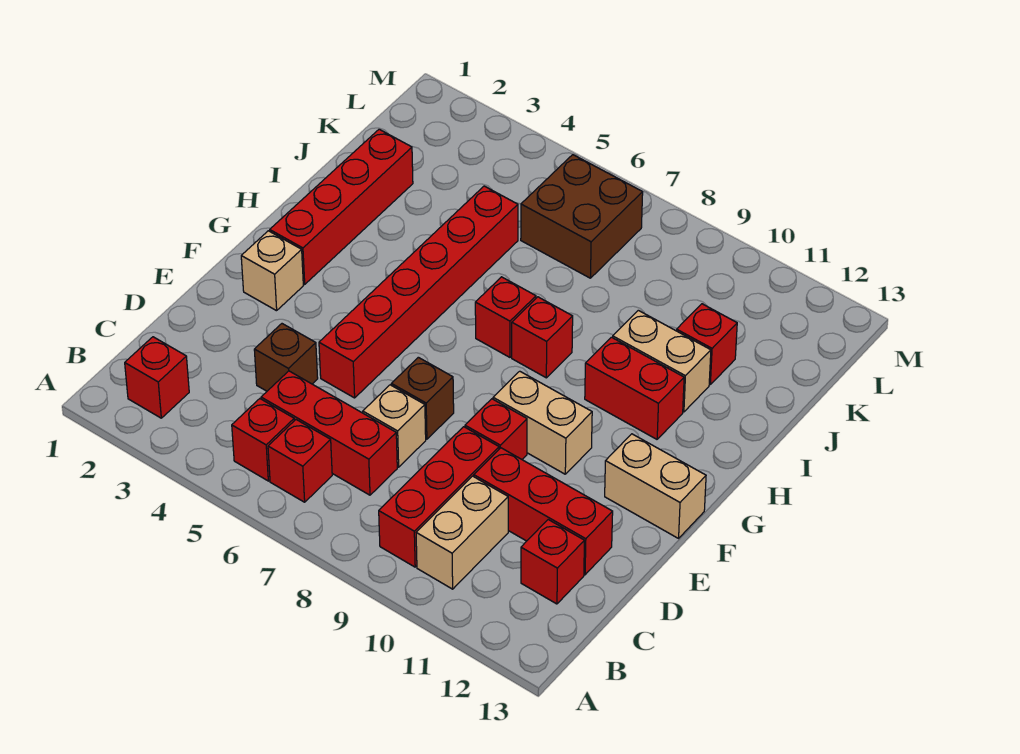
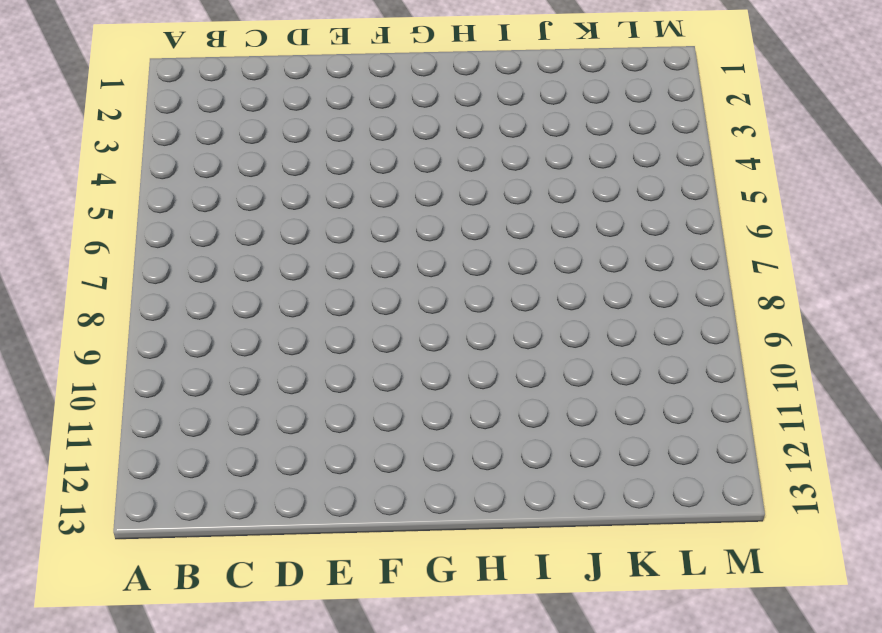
none -> red brick B2 level 1
none -> red brick B5 level 1
none -> red brick B6 level 1

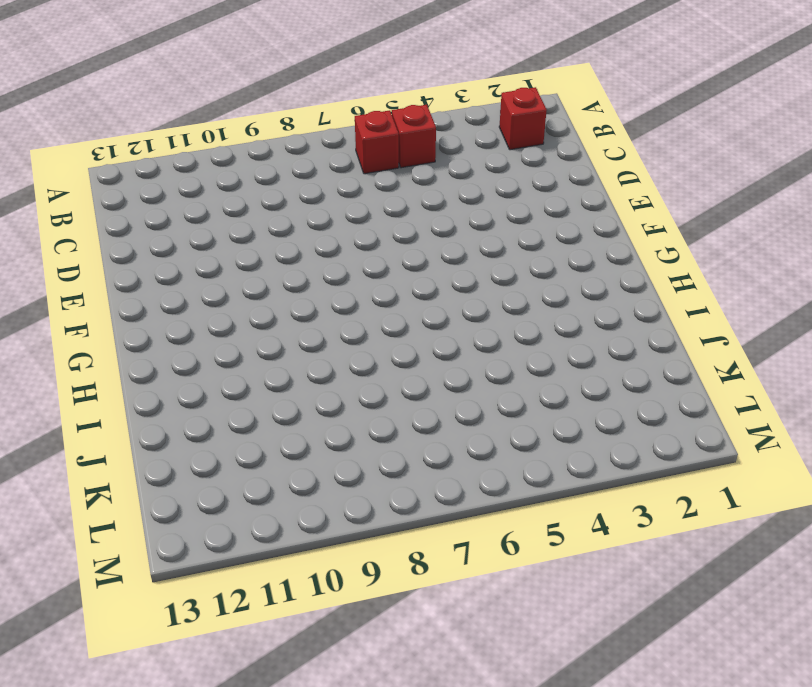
none -> red brick B9:D9 level 1
none -> tan brick B10:C10 level 1
none -> red brick C5:C7 level 1

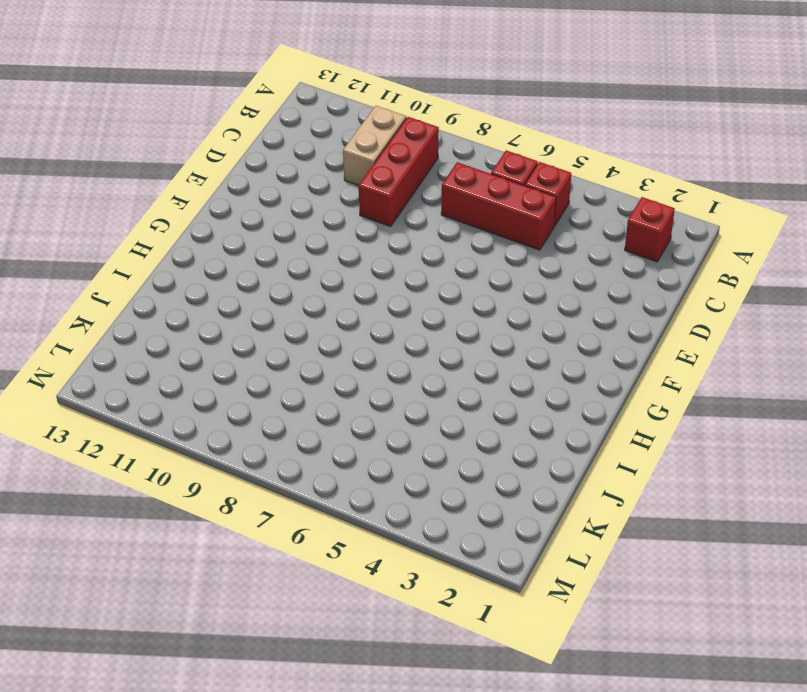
none -> red brick C12 level 1
none -> brown brick D4 level 1
none -> tan brick D7 level 1

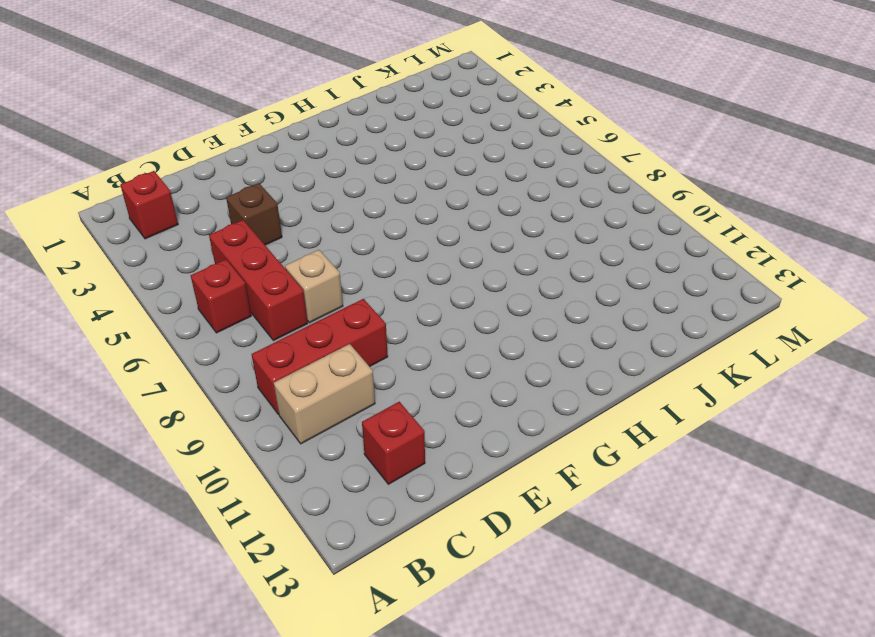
none -> red brick B5 level 1
none -> red brick D10:D12 level 1
none -> red brick E5:J5 level 1

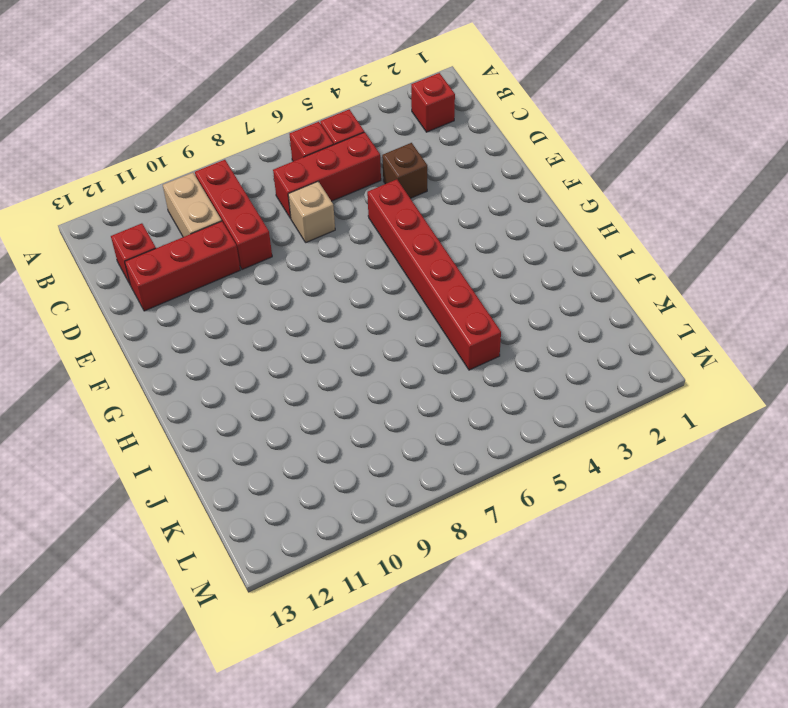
none -> brown brick E7 level 1
none -> red brick E9 level 1
none -> tan brick F2 level 1

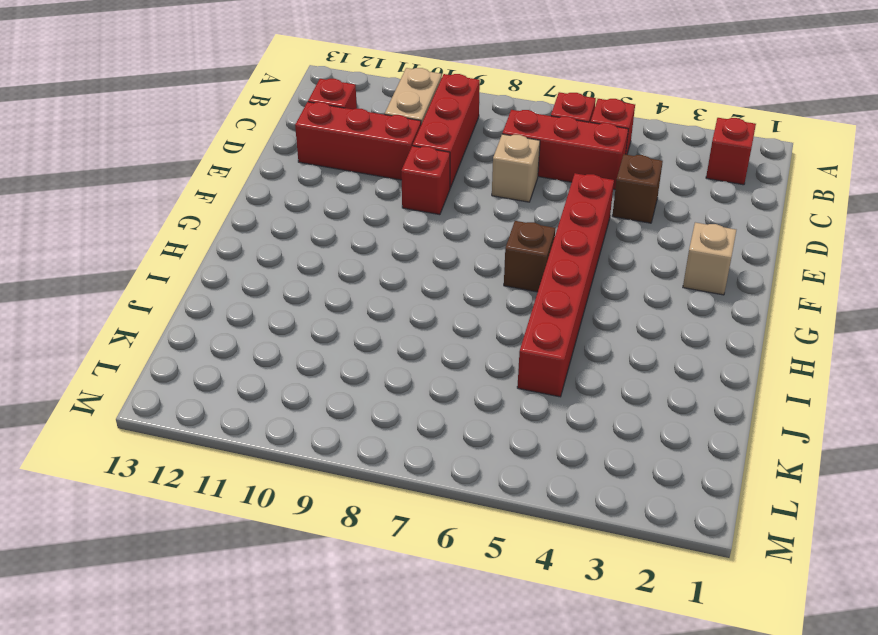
brown brick G6 level 1 -> brown brick E7 level 1
none -> tan brick F9:F10 level 1
none -> tan brick F12:F13 level 1
none -> red brick G2:J2 level 1

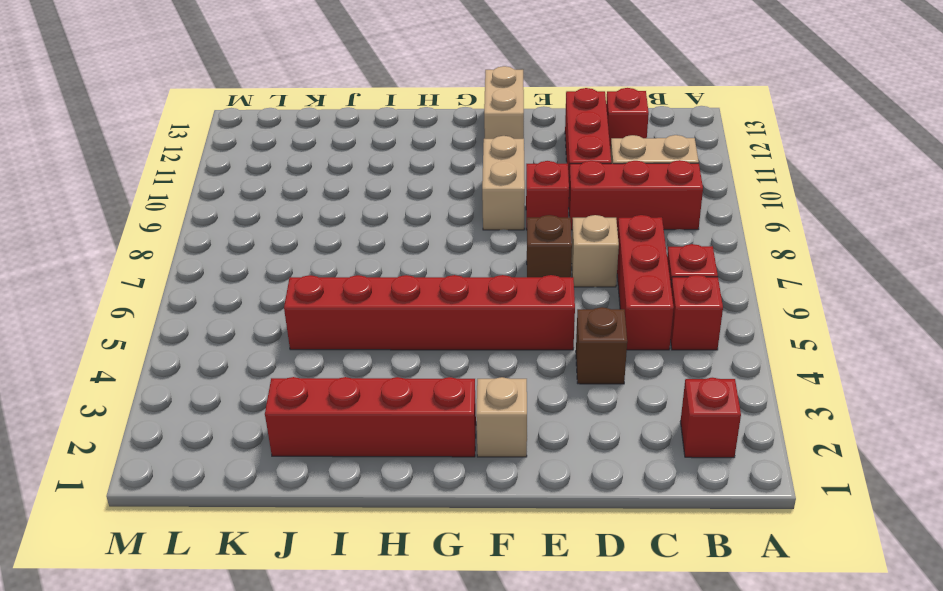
none -> red brick H7 level 1
none -> red brick H8 level 1
none -> red brick H10:H11 level 1

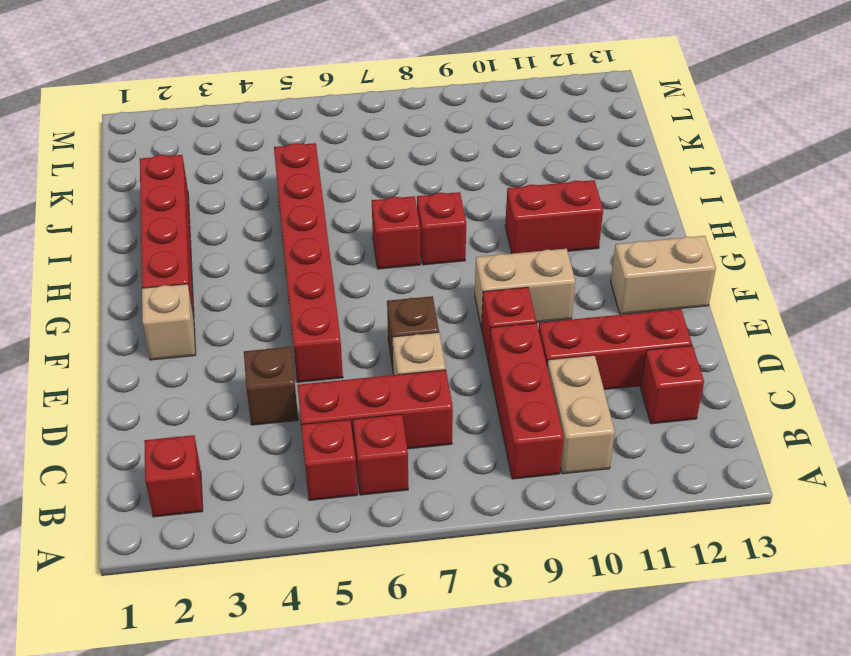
none -> tan brick I10:I11 level 1
none -> red brick J11 level 1
none -> brown brick K6:L7 level 1

